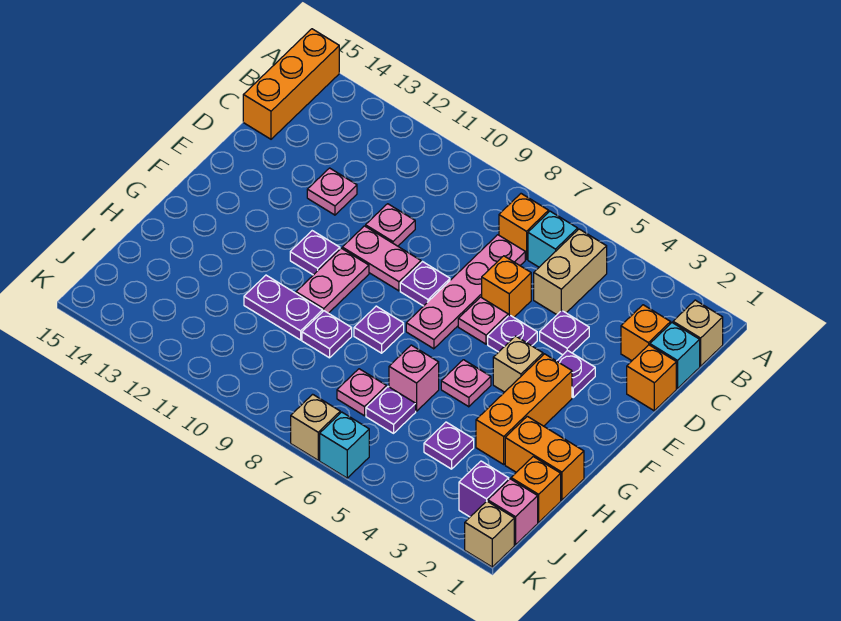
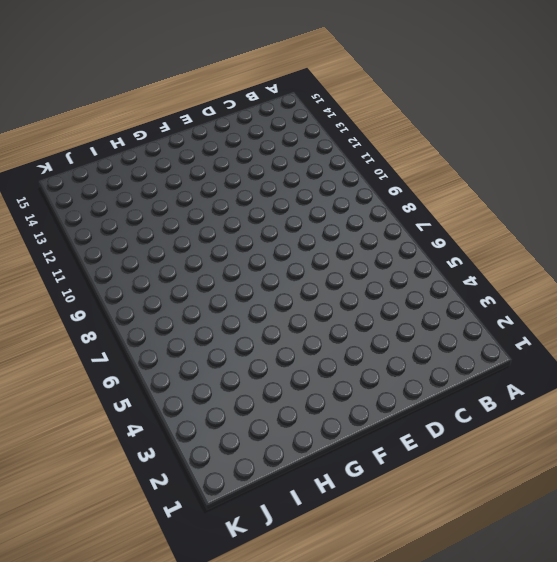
none -> orange brick A15:C15 level 1
none -> tan brick B1 level 1
none -> tan brick B5:C5 level 1
none -> cyan brick B6 level 1

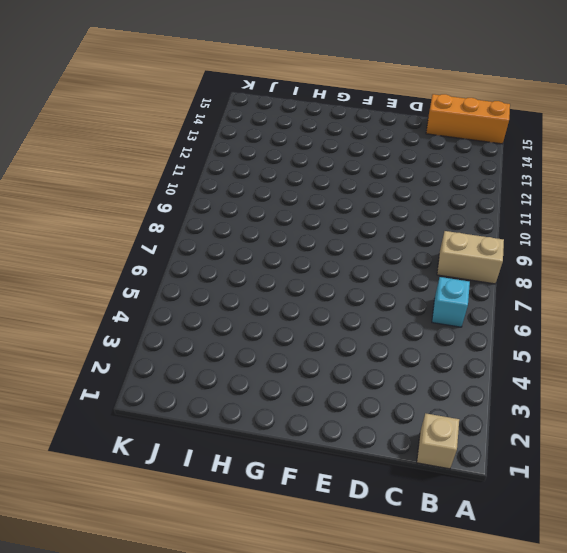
tan brick A8:B8 level 1 -> tan brick B5:C5 level 1
none -> orange brick B7 level 1
none -> cyan brick C1 level 1
none -> orange brick C2 level 1
none -> pink plate C7:F7 level 1

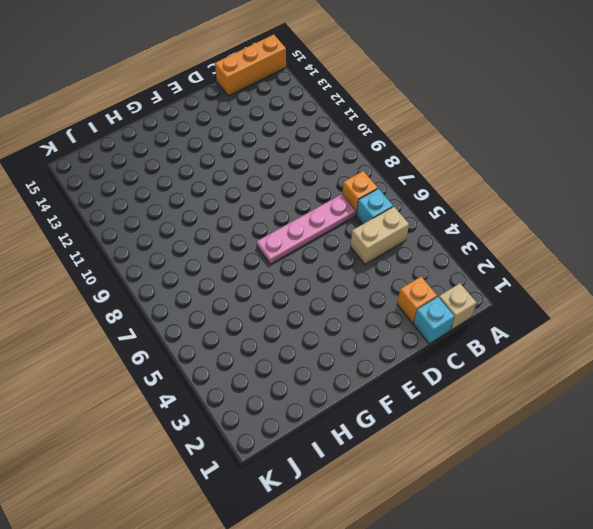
none -> orange brick D1 level 1
none -> purple plate D4 level 1
none -> orange brick D6 level 1
none -> pink plate D10 level 1

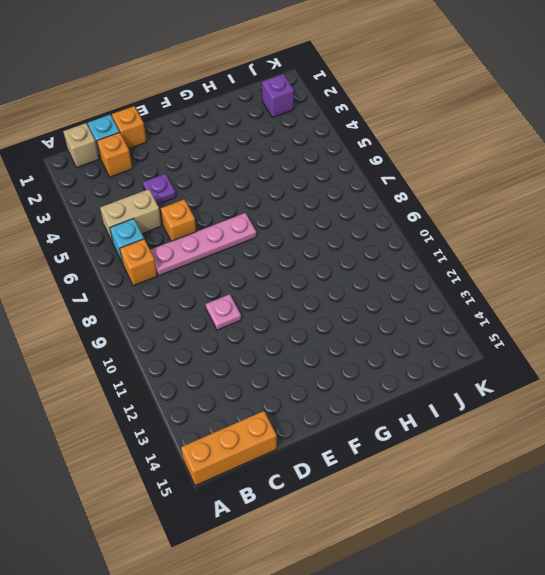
none -> pink plate D12 level 1
none -> purple plate E3 level 1
none -> purple plate E5 level 1
none -> pink plate E6 level 1

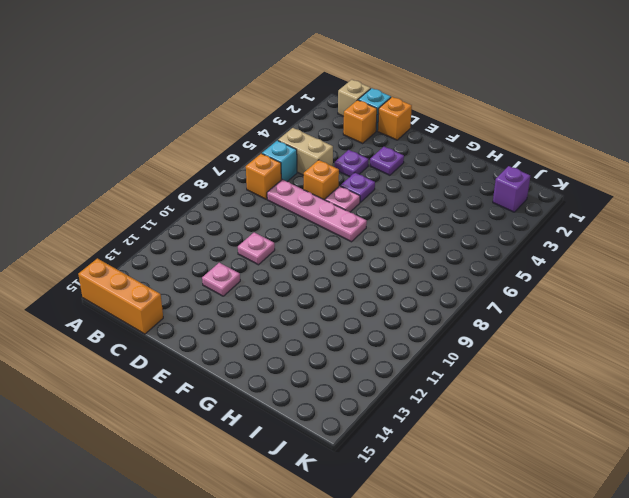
none -> purple plate E8 level 1
none -> pink plate E9:E10 level 1
none -> orange brick F3:H3 level 1
none -> tan brick F4 level 1

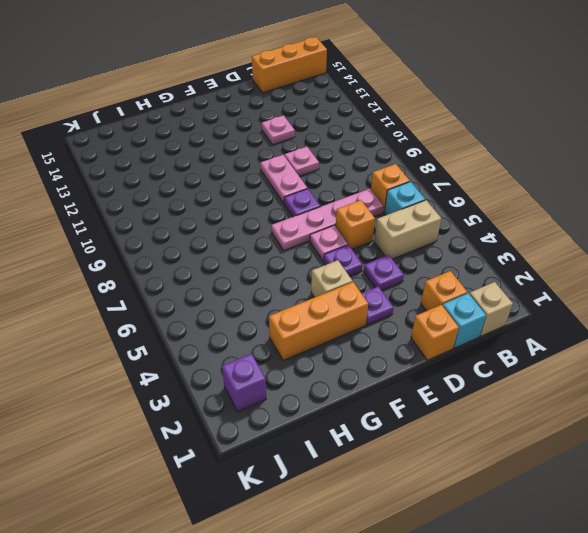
none -> pink plate F10:G10 level 1
none -> purple plate F11 level 1
none -> pink plate G5 level 1
none -> purple plate G8 level 1

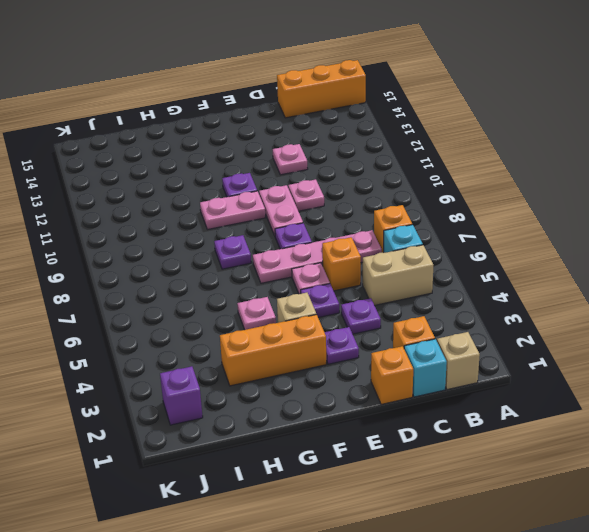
none -> orange brick H1:H2 level 1
none -> pink brick H6 level 1
none -> purple plate H9 level 1
none -> purple plate H10:H11 level 1

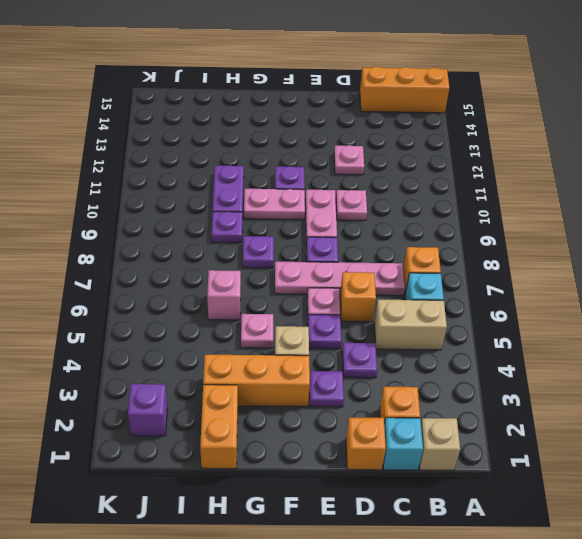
none -> orange brick I1 level 1
none -> purple plate I4 level 1
none -> purple plate I6 level 1
none -> pink plate I7 level 1

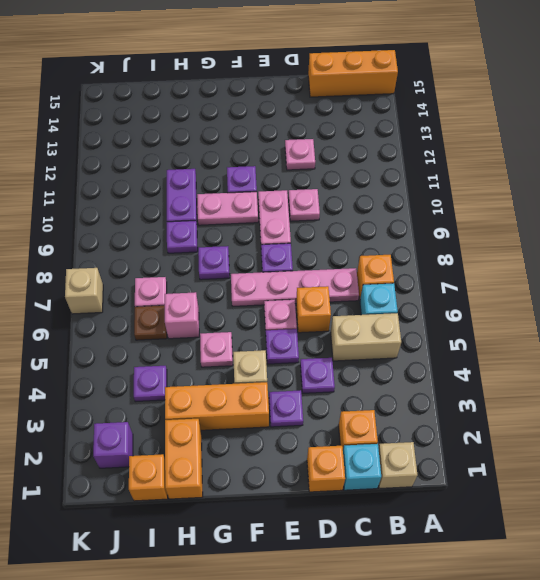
brown plate I6 level 1 -> purple plate I6 level 1
none -> pink brick J1 level 1
none -> tan brick K1 level 1
none -> cyan brick K6 level 1

